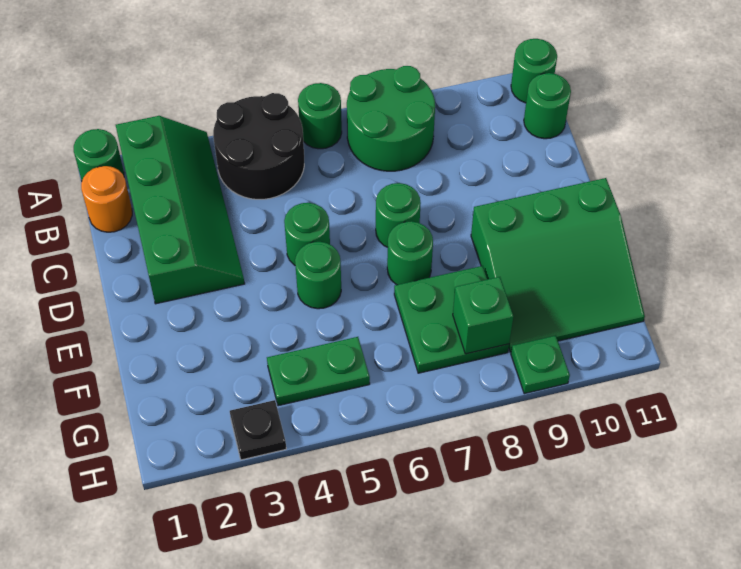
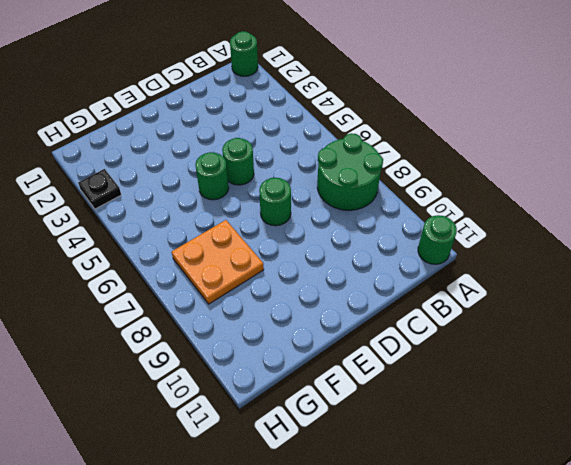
orange plate F7:G8 level 1 -> green plate F7:G8 level 1
none -> green slope A2:D3 level 1 top 2
none -> black round brick A4:B5 level 1
none -> green round brick A6 level 1

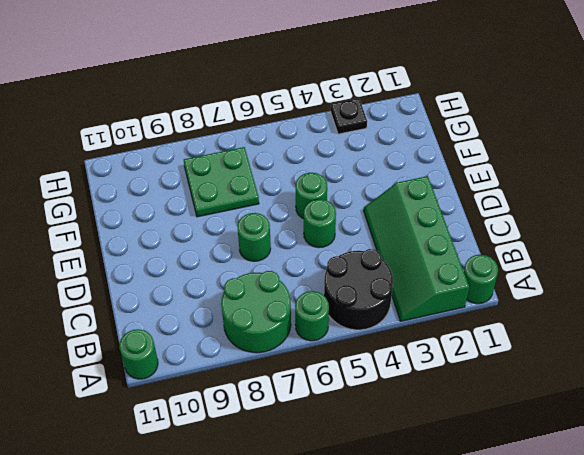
none -> orange round brick B1 level 1
none -> green round brick B11 level 1
none -> green round brick E7 level 1

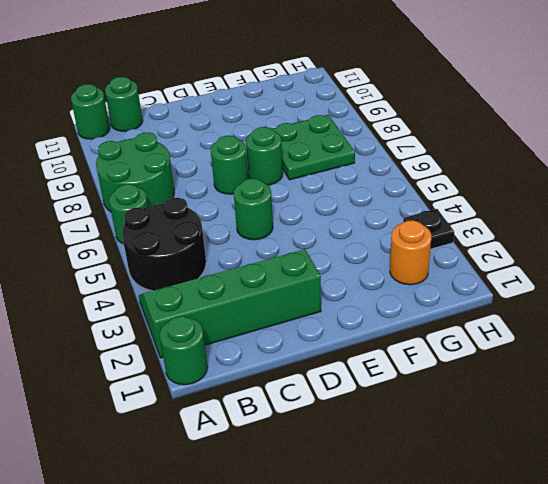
orange round brick G2 level 1 -> orange round brick B1 level 1
none -> green round brick E5 level 1
none -> green slope E9:G11 level 1 top E
none -> green plate G4:G5 level 1

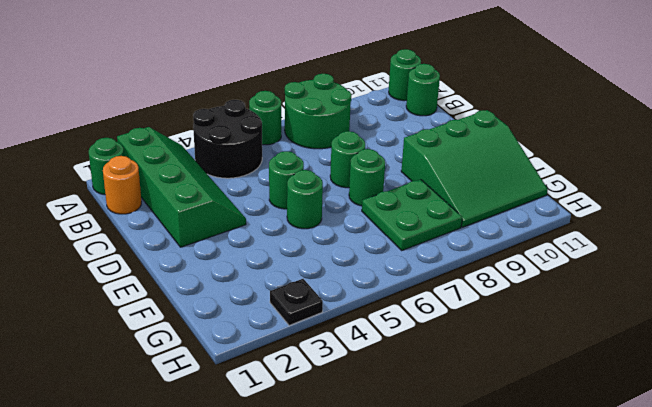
none -> green plate G4:G5 level 1
none -> green plate H9 level 1
none -> green brick G8 level 2

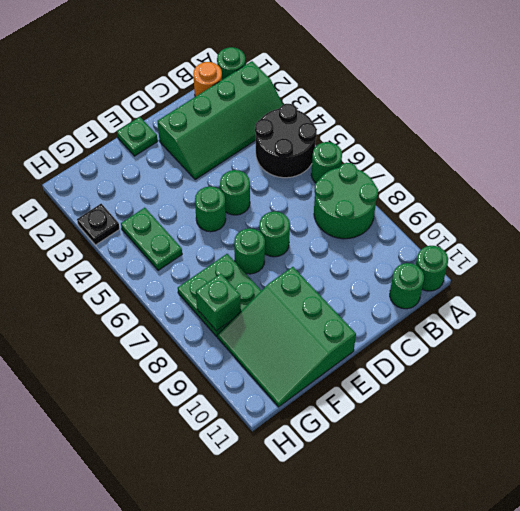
green plate E1 level 1 -> green plate H9 level 1

